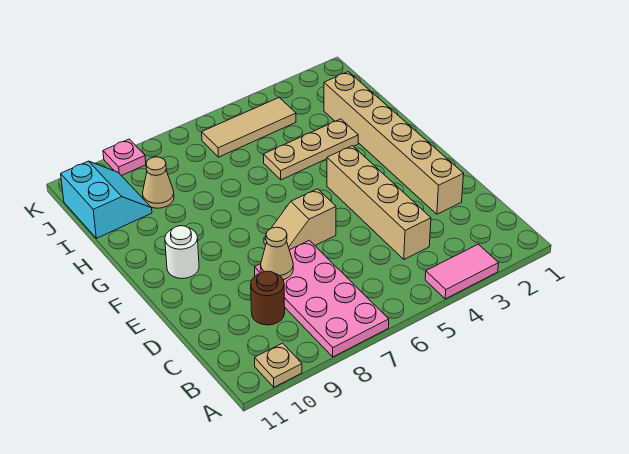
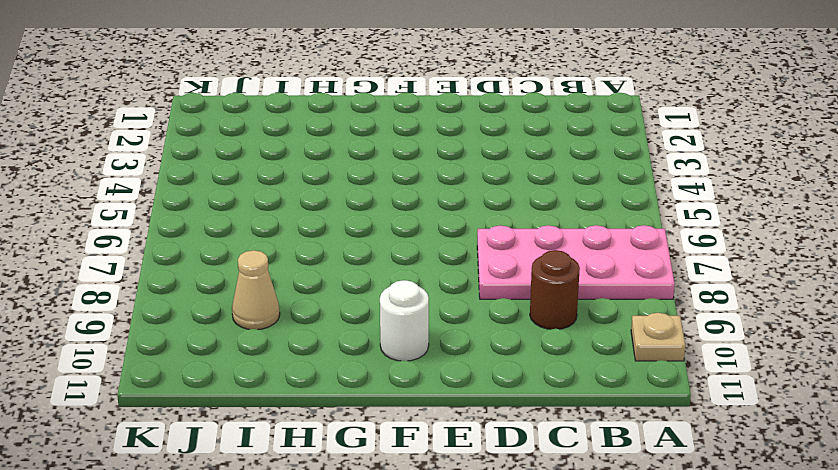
none -> pink tile A3:A4 level 1
none -> tan brick C4:F4 level 1
none -> tan brick D2:I2 level 1

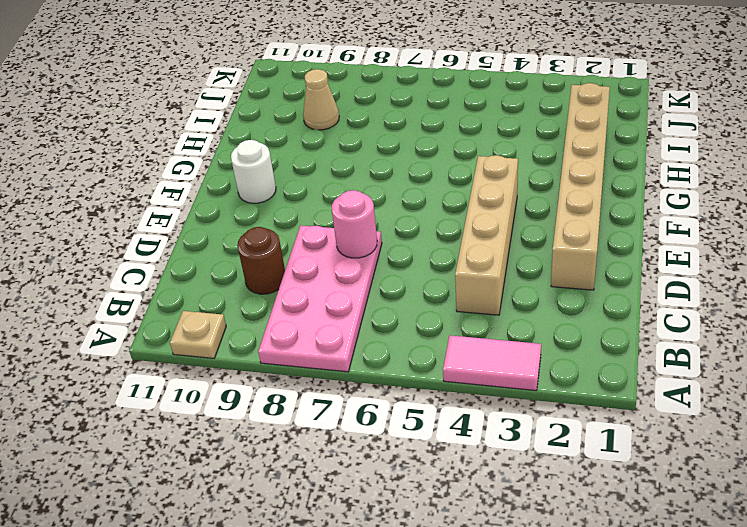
pink round brick D7 level 2 -> none
none -> tan slope E6:E7 level 1 top 6
none -> tan plate H3:H5 level 1
none -> cyan slope I10:J11 level 1 top 11

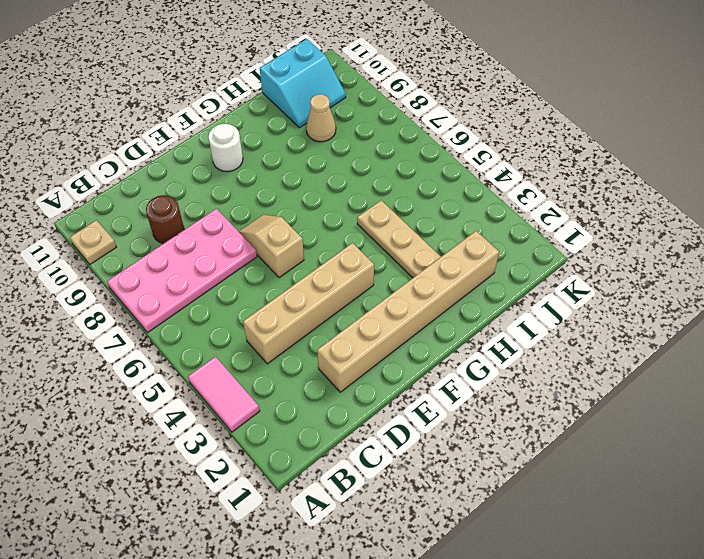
none -> tan tile J4:J6 level 1
none -> pink plate K9 level 1
none -> tan cone D8 level 2

